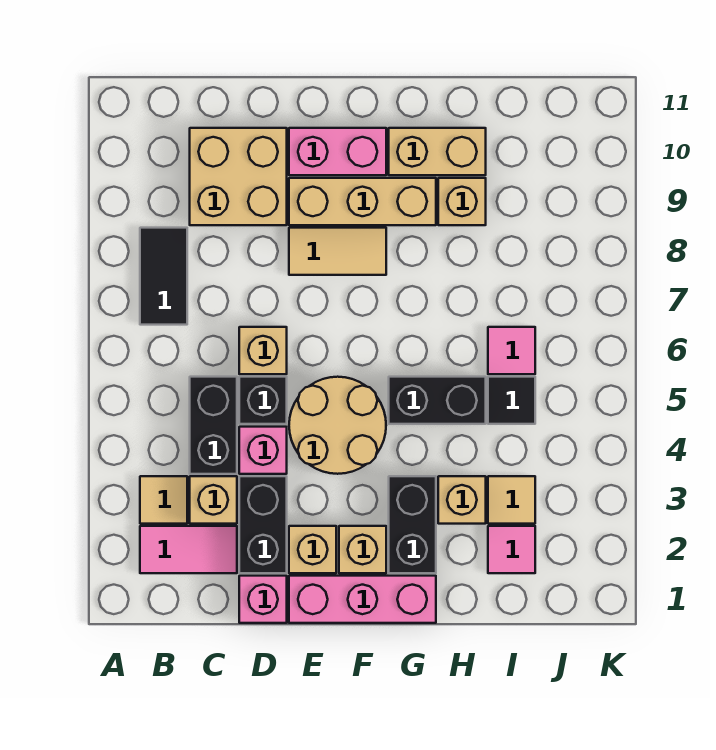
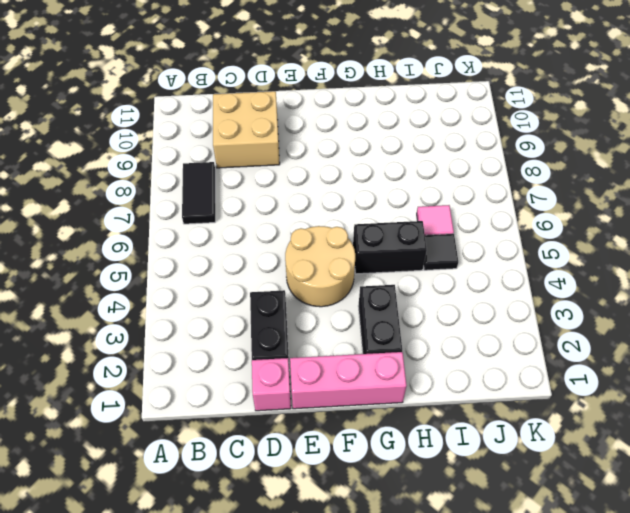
none -> pink tile B2:C2 level 1
none -> tan tile B3 level 1
none -> tan brick C3 level 1

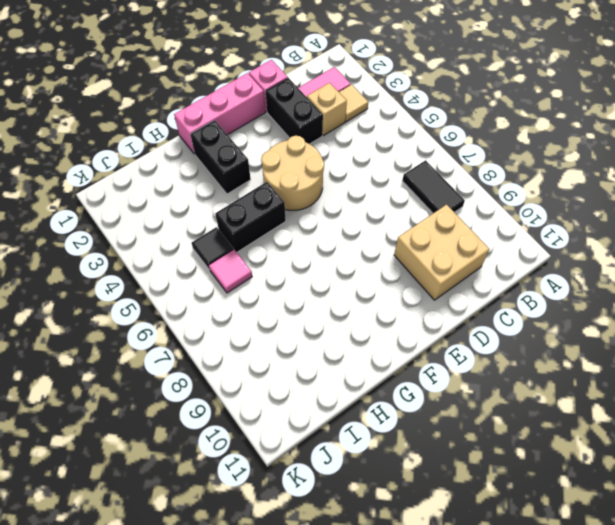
none -> black brick C4:C5 level 1
none -> pink brick D4 level 1
none -> black brick D5 level 1

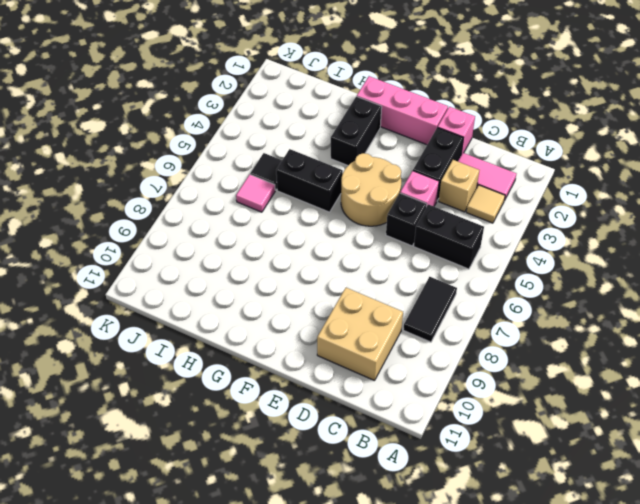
black brick B5:C5 level 1 -> black brick C4:C5 level 1
none -> tan brick D6 level 1
none -> tan brick E2 level 1
none -> tan tile E8:F8 level 1

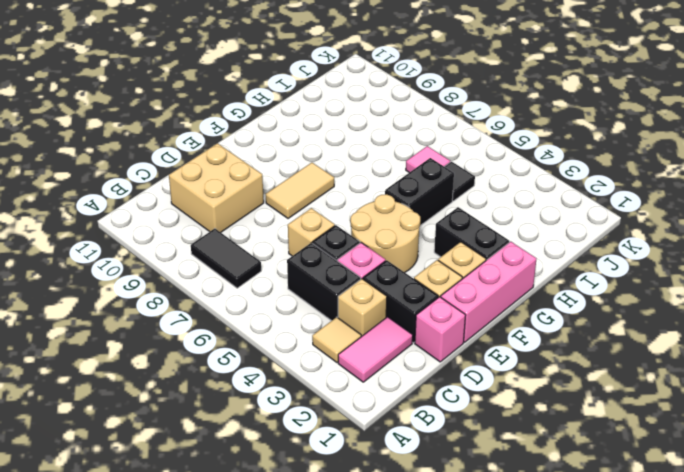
none -> tan brick E9:G9 level 1
none -> pink brick E10:F10 level 1
none -> tan brick G10:H10 level 1

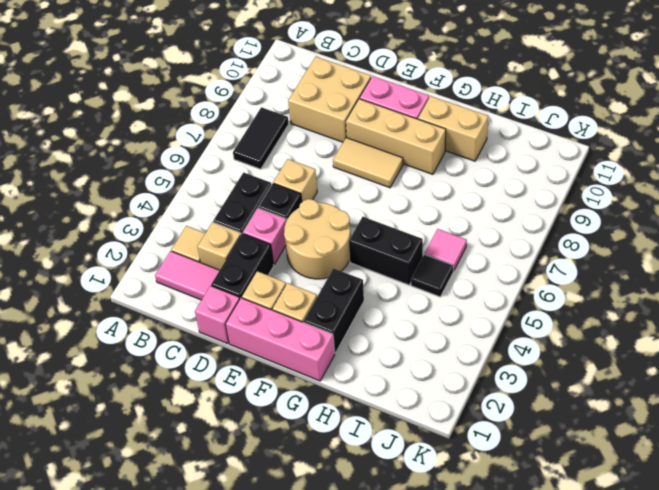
none -> tan brick H3 level 1
none -> tan brick H9 level 1
none -> pink tile I2 level 1

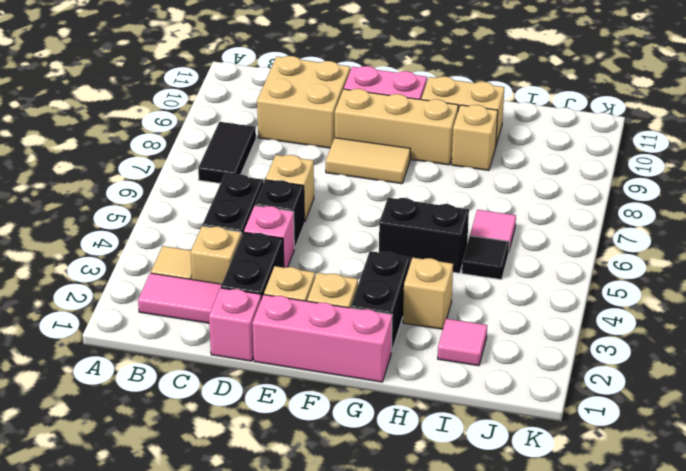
none -> tan round brick E4:F5 level 1
none -> tan tile I3 level 1

